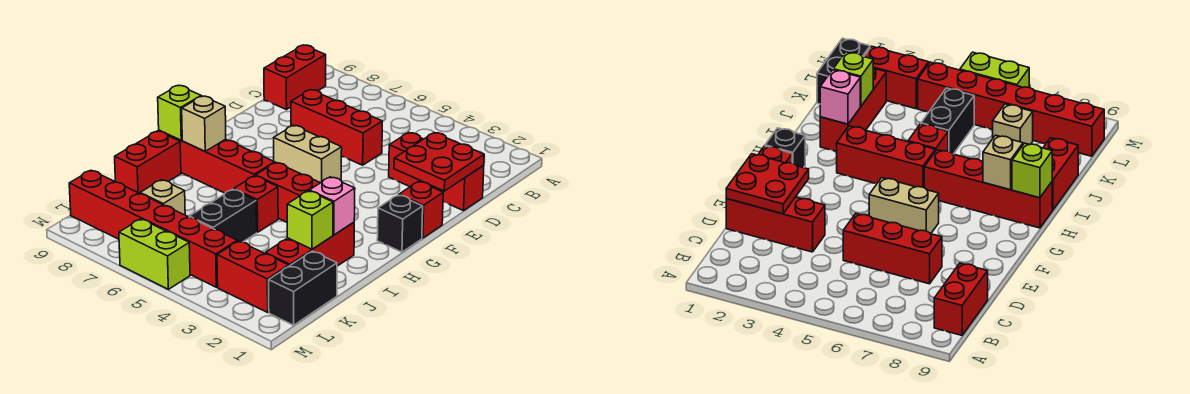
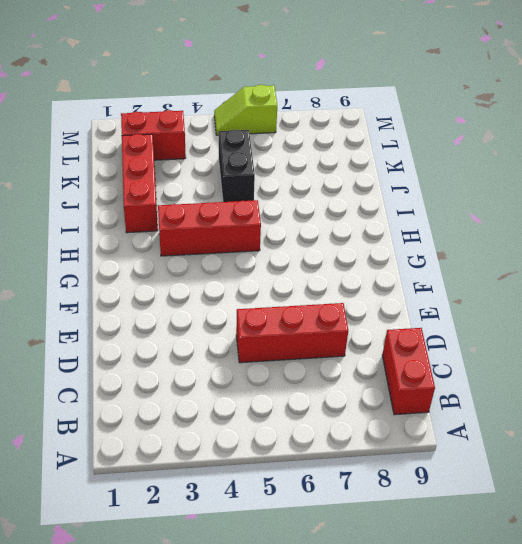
lime slope M5:M6 level 1 top 6 -> lime brick M5:M6 level 1
none -> red brick D1:D3 level 1
none -> red brick F1 level 1
none -> tan brick F5:F6 level 1

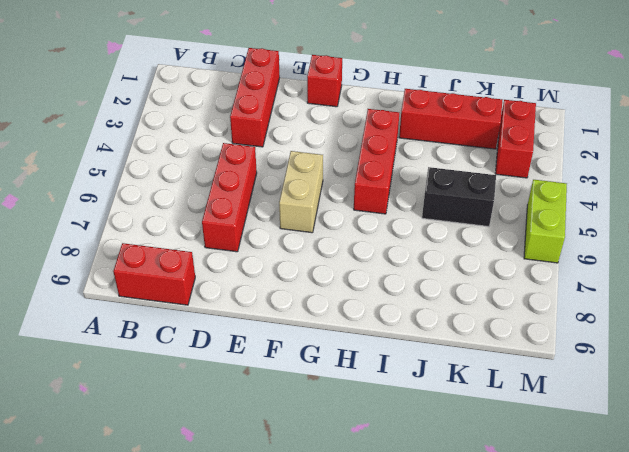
none -> black brick G1 level 1
none -> red brick H6:H9 level 1
none -> red brick I5 level 1

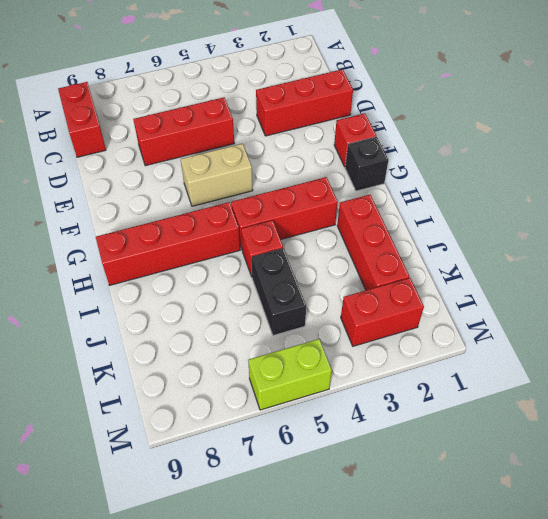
none -> red brick I9:J9 level 1
none -> black brick K1:L1 level 1
none -> tan brick K7 level 1

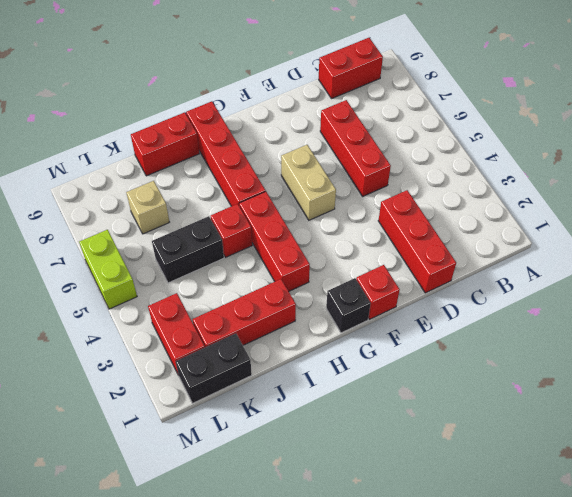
none -> red brick L4:L9 level 1
none -> red plate D1:E2 level 2
none -> tan brick H8 level 2

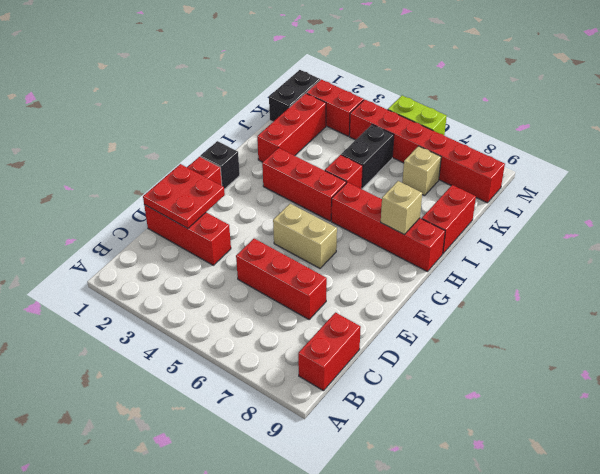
none -> lime brick H9 level 2
none -> pink brick I2 level 2
none -> lime brick J2 level 2

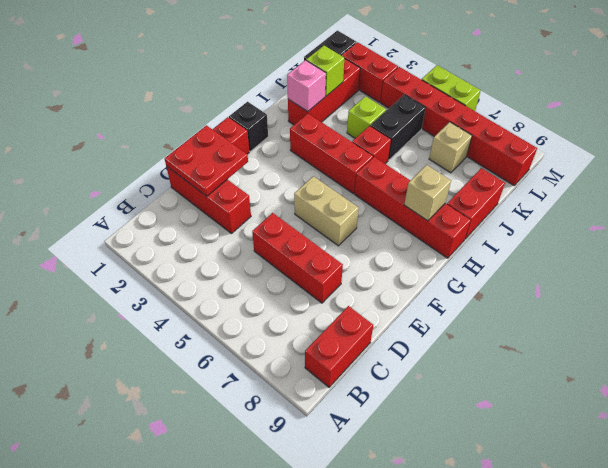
lime brick J4 level 1 -> lime brick H9 level 2

